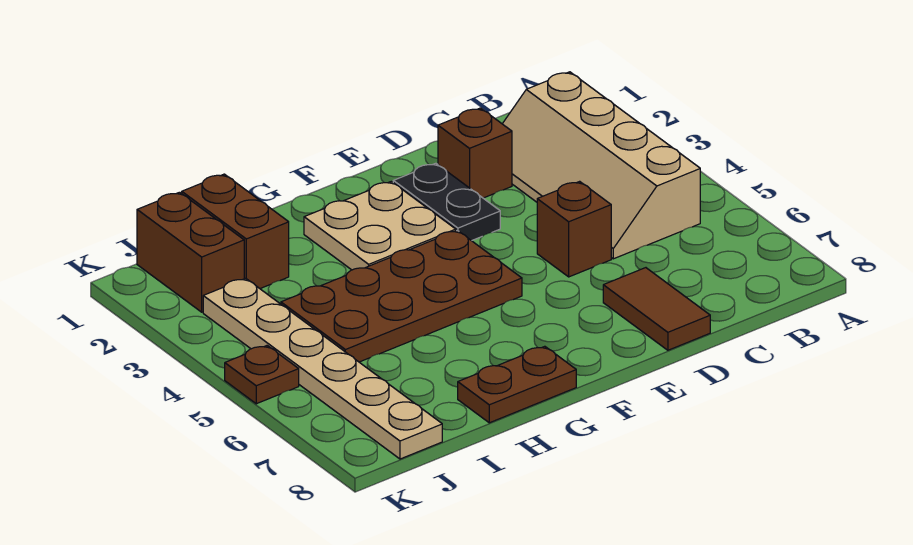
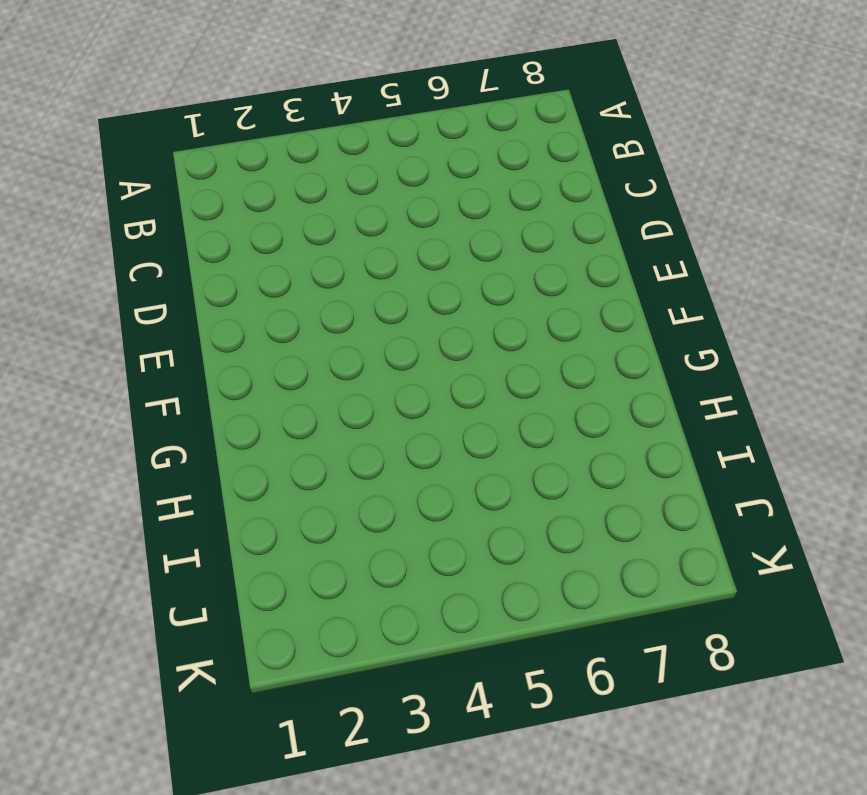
none -> tan slope B2:C5 level 1 top B
none -> brown brick D2 level 1
none -> brown brick D5 level 1

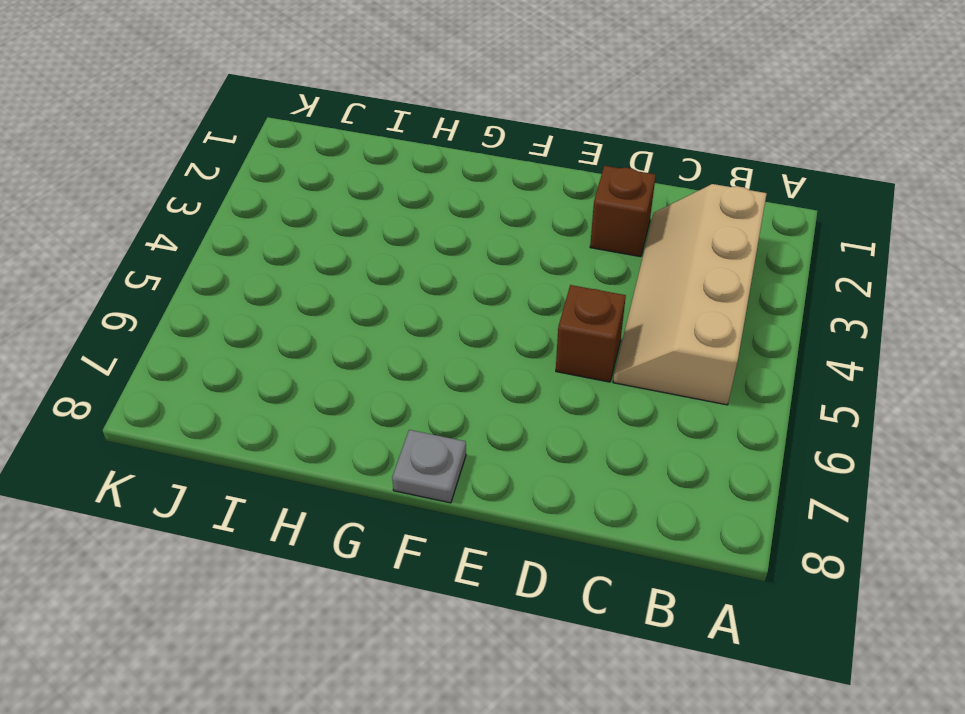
grey plate F8 level 1 -> none
none -> brown tile D7:D8 level 1
none -> black plate E2:E3 level 1
none -> tan plate F2:G3 level 1

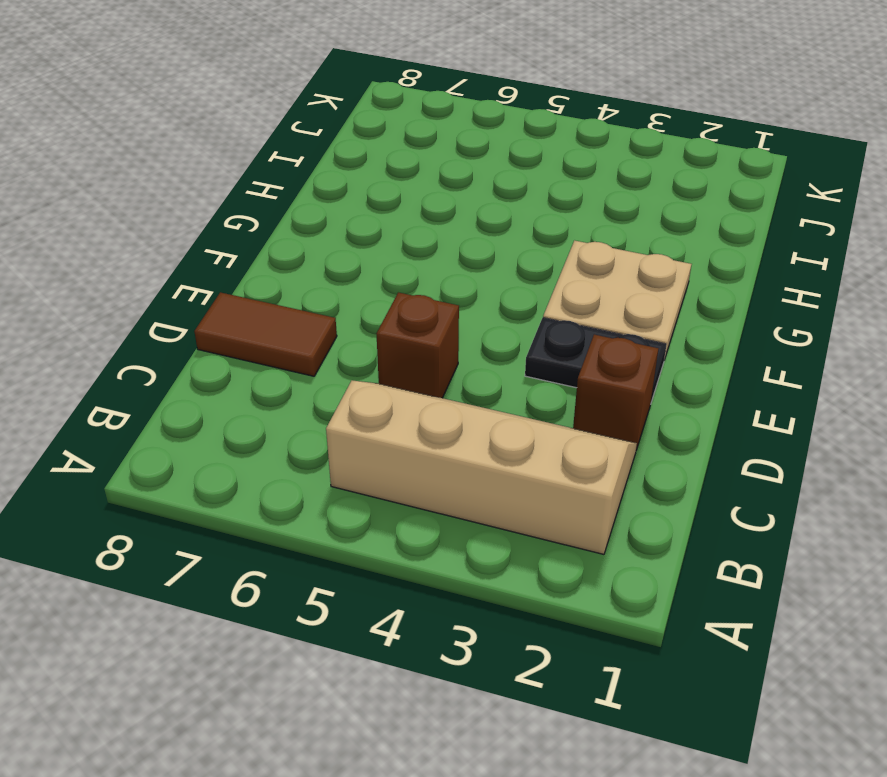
none -> brown plate F4:I5 level 1
none -> brown plate G8:H8 level 1
none -> brown brick I1:I2 level 1

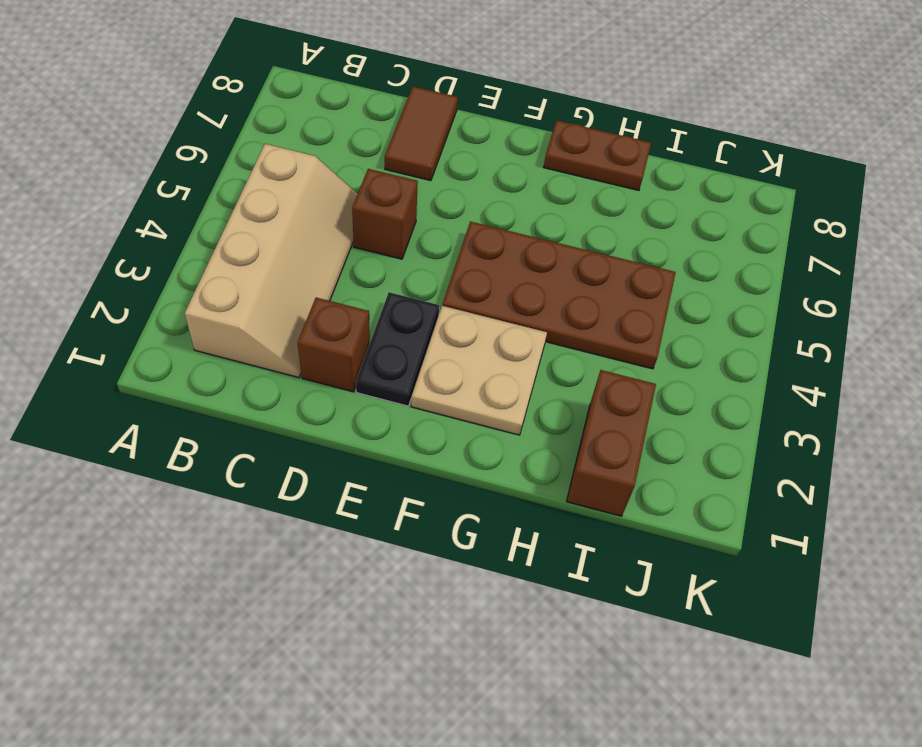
none -> brown brick J1:J2 level 1
none -> tan plate J3:J8 level 1
none -> brown plate K5 level 1

